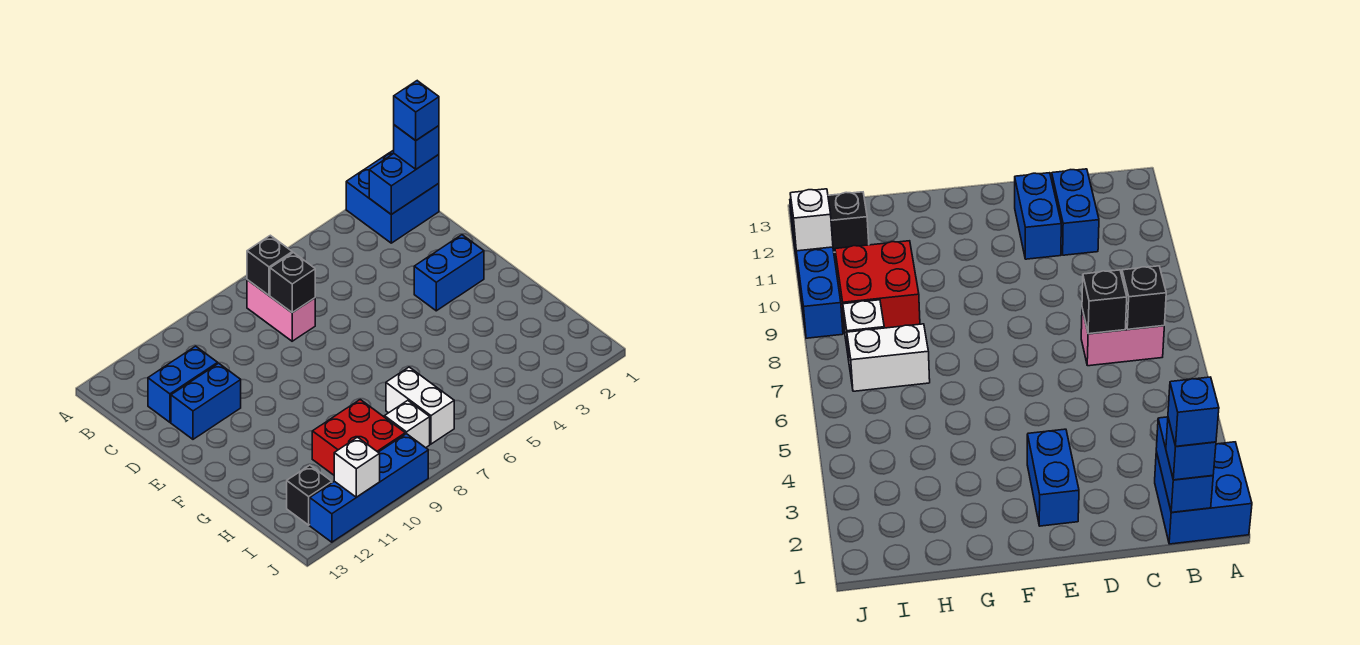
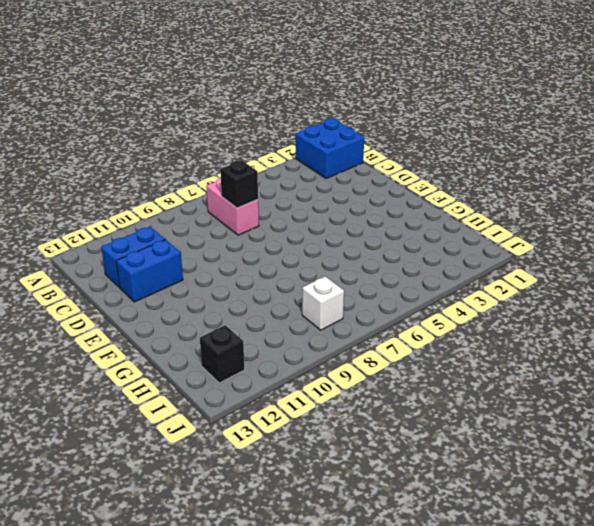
none -> blue brick E2:E3 level 1
none -> white brick H7:I7 level 1
none -> red brick H9:I10 level 1

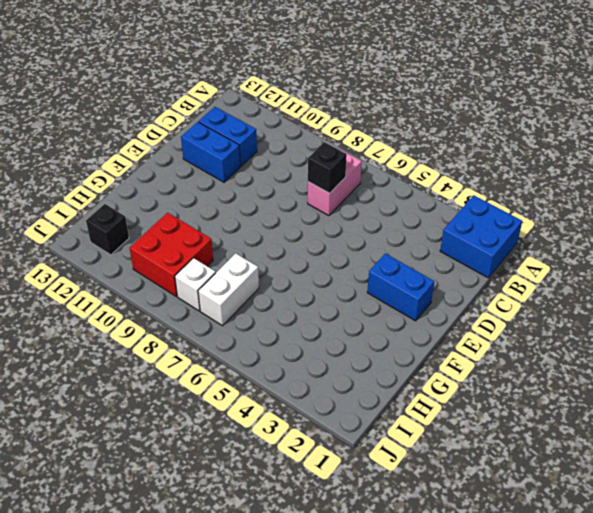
none -> blue brick J9:J12 level 1
none -> blue brick B1:B2 level 2
none -> black brick B7 level 2

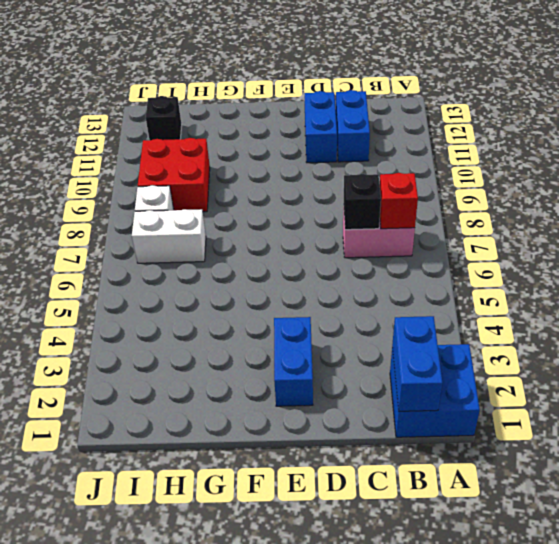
red brick B7 level 2 -> black brick B7 level 2
none -> blue brick J9:J12 level 1
none -> white brick J11 level 2
none -> blue brick B1 level 3

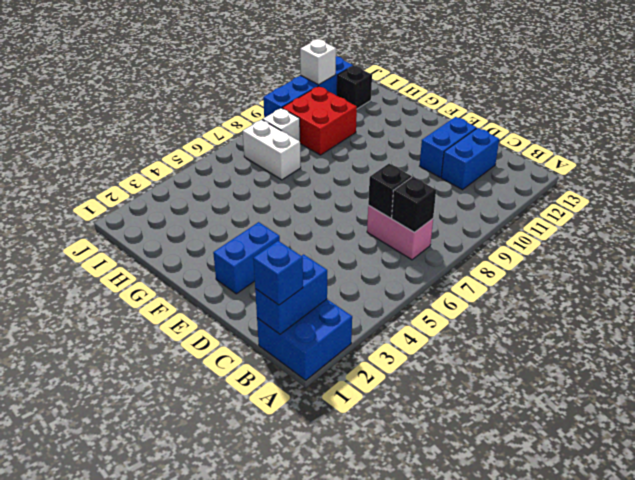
none -> blue brick B1 level 4

